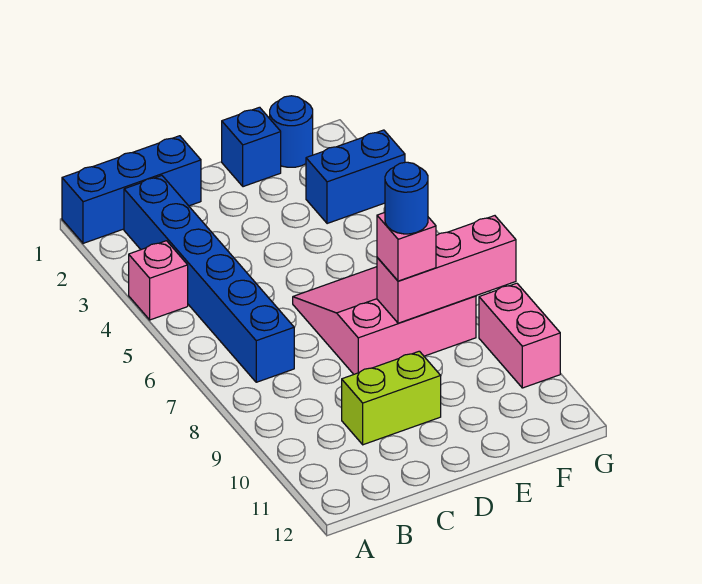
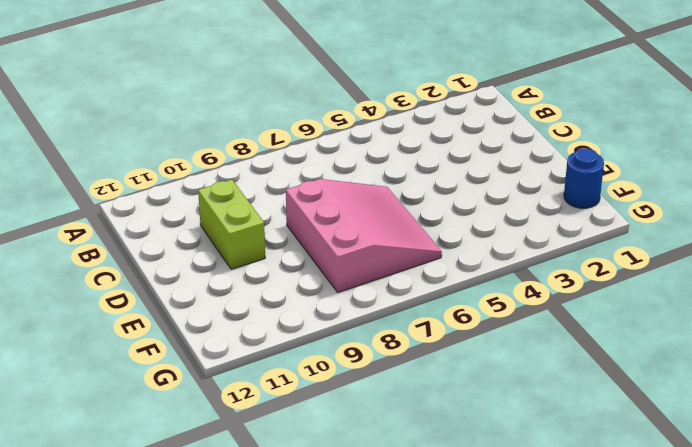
none -> blue brick A1:C1 level 1
none -> pink brick A4 level 1
none -> blue brick B2:B7 level 1

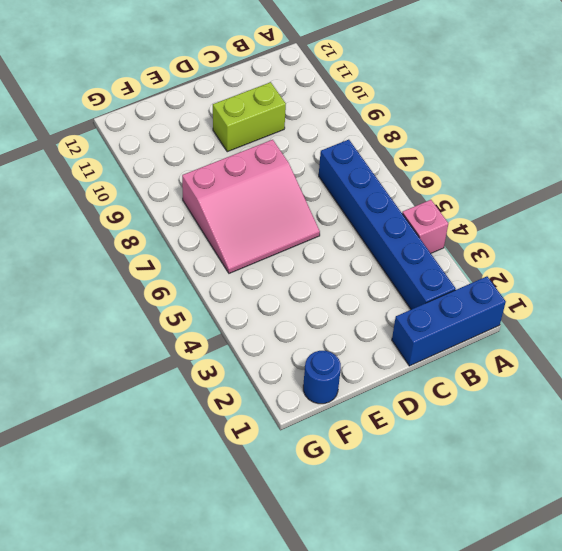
none -> blue brick E1 level 1
none -> blue brick F3:G3 level 1
none -> pink brick G9:G10 level 1

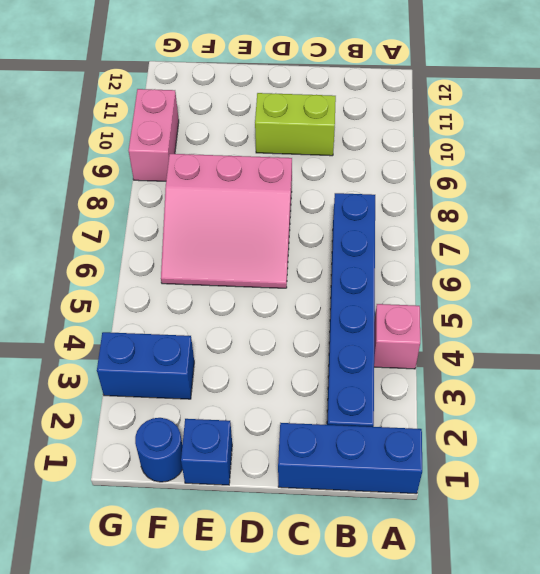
none -> pink brick E8:G8 level 2
none -> pink brick E8 level 3
none -> blue round brick E8 level 4

